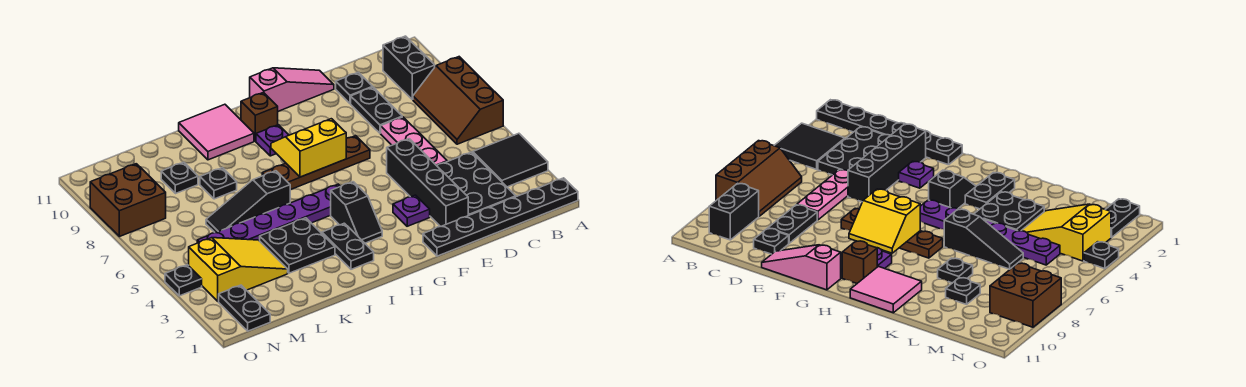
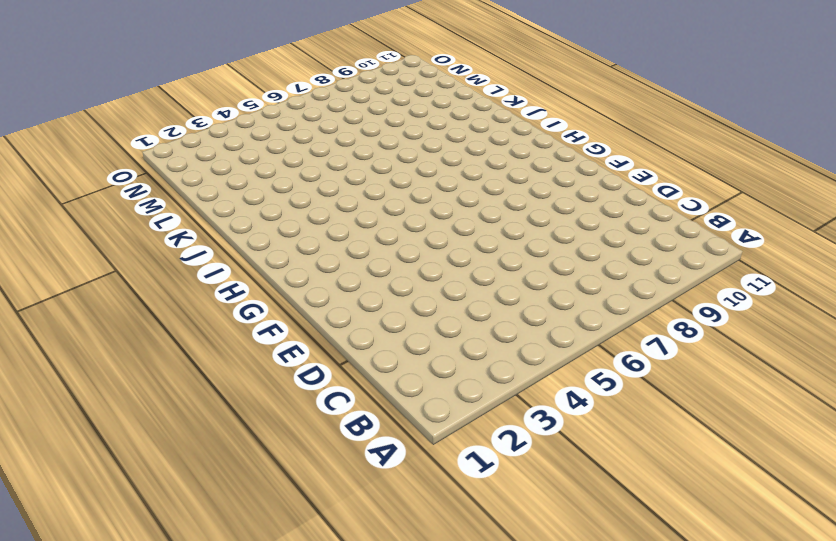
none -> black plate A1:F1 level 1
none -> black tile A3:B4 level 1
none -> brown slope A6:B8 level 1 top A

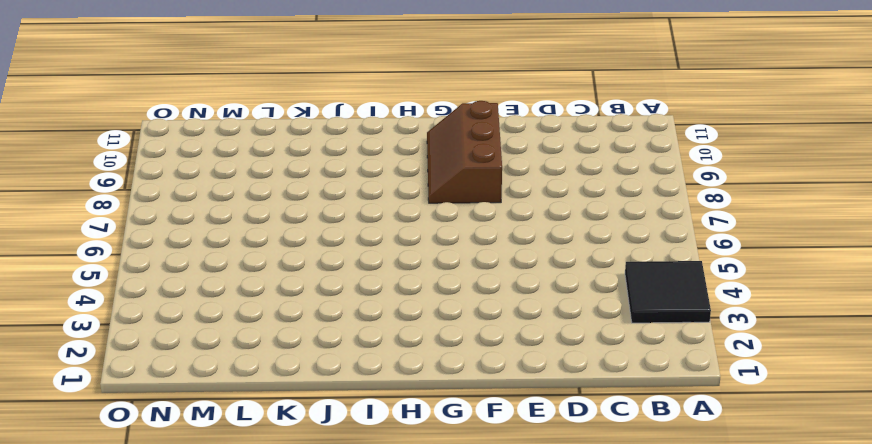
brown slope F8:G10 level 1 top F -> brown slope A6:B8 level 1 top A
none -> black plate A1:F1 level 1
none -> black brick B9:B10 level 1
none -> black plate C2:D4 level 1

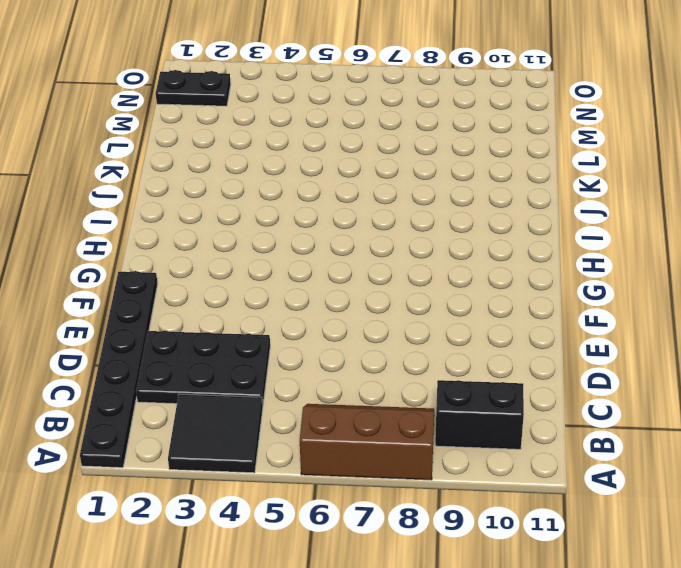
none -> pink plate D5:D7 level 1
none -> black plate D8:D9 level 1
none -> black plate D10 level 1

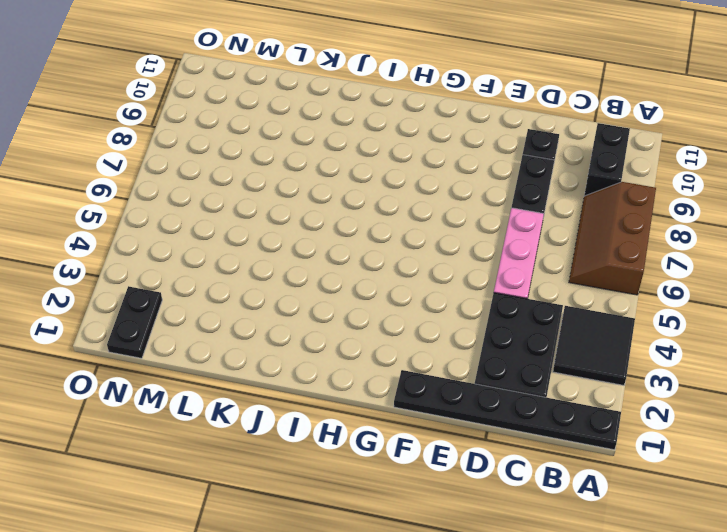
none -> black brick E2:E5 level 1
none -> pink slope E11:G11 level 1 top G
none -> purple plate F3 level 1

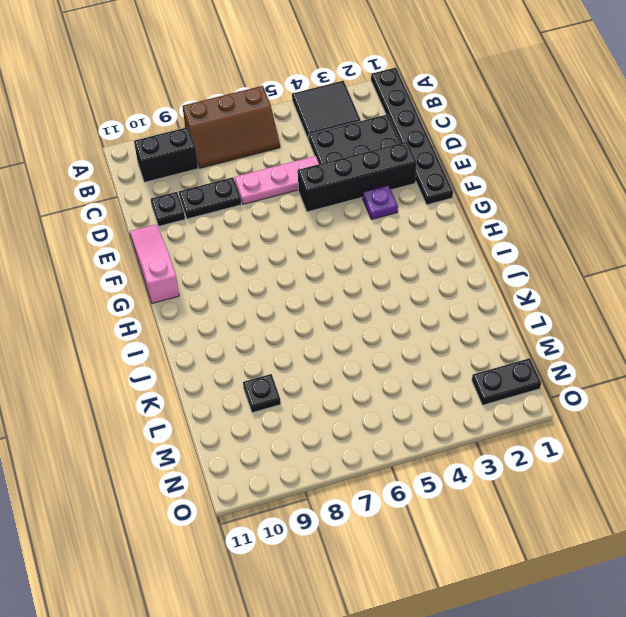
none -> brown plate F7:I7 level 1
none -> black slope H3:H4 level 1 top 4
none -> purple plate H5:M5 level 1

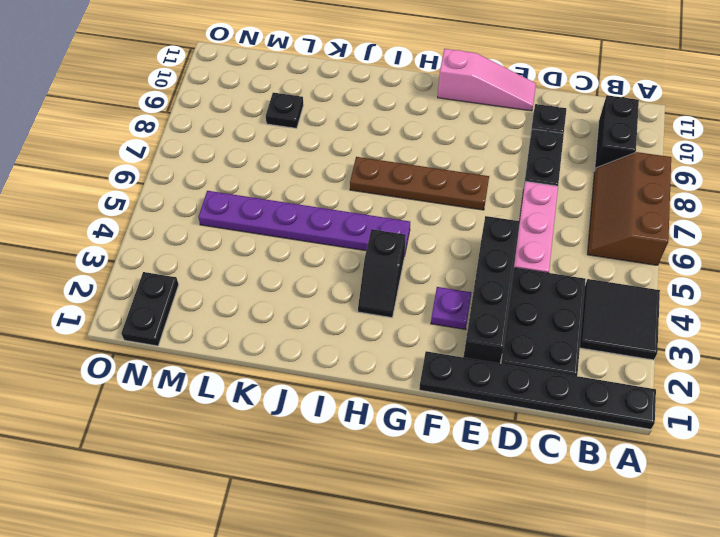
none -> purple plate H9 level 1
none -> brown brick H10 level 1
none -> black plate I2:I3 level 1

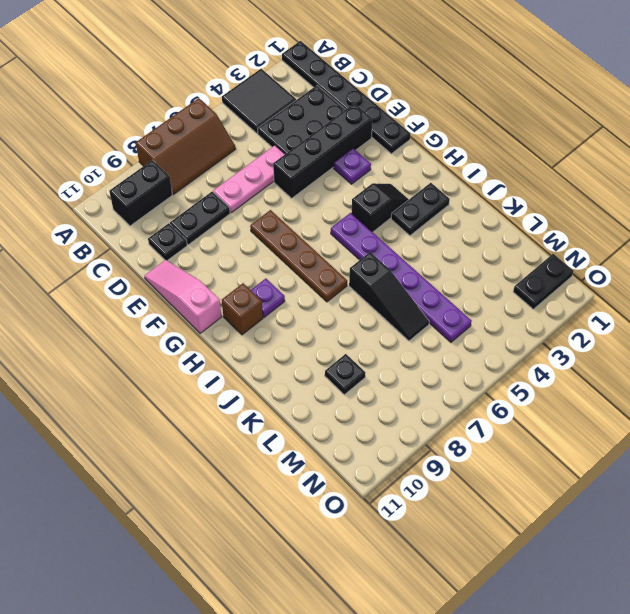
none -> pink tile I10:J11 level 1
none -> black plate J3:K4 level 1
none -> black plate K8 level 1

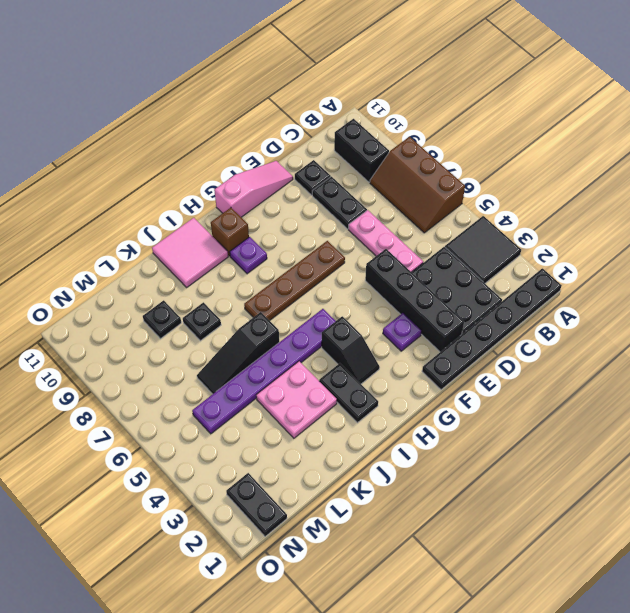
pink plate J3:K4 level 1 -> black plate J3:K4 level 1
none -> yellow slope L3:N4 level 1 top N
none -> brown brick N8:O9 level 1
none -> black plate O4 level 1

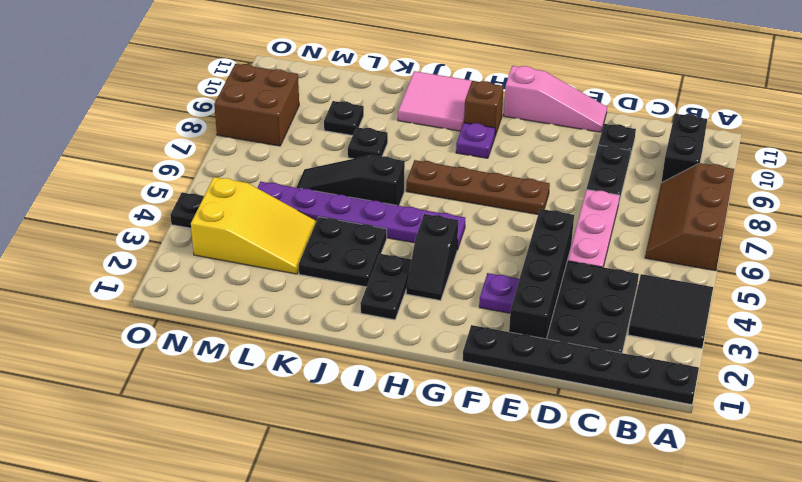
none -> black plate N1:N2 level 1
none -> yellow slope G7:H8 level 2 top 7

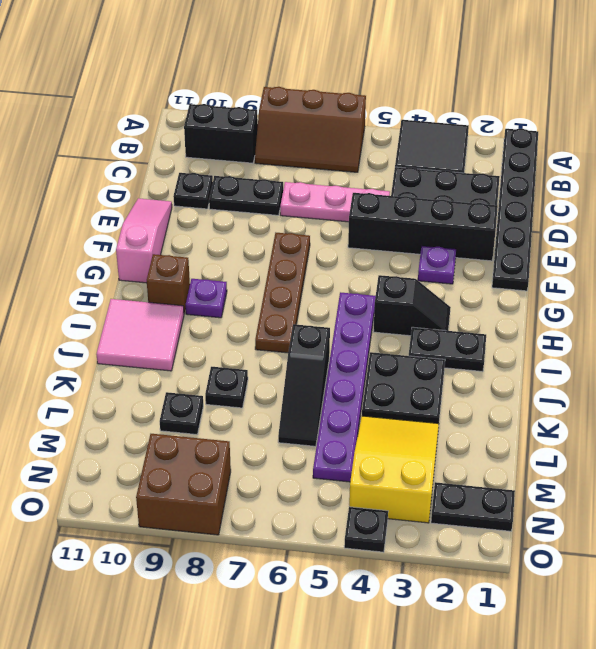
none -> yellow slope G7:H8 level 2 top 7

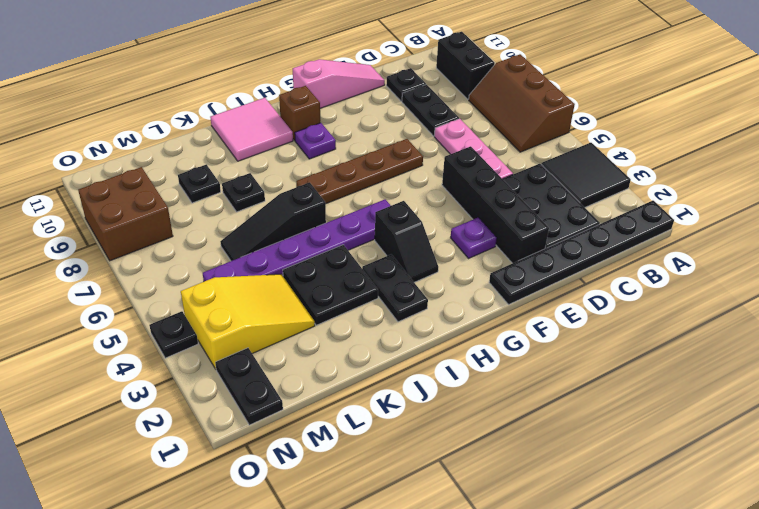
none -> yellow slope G7:H8 level 2 top 7

